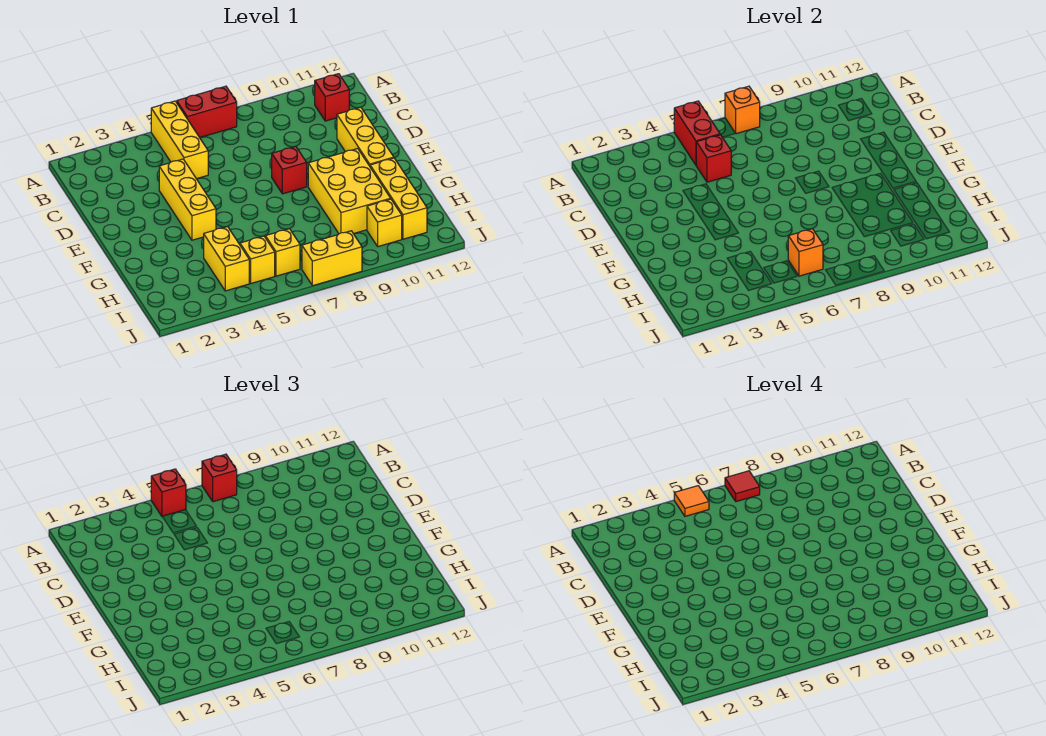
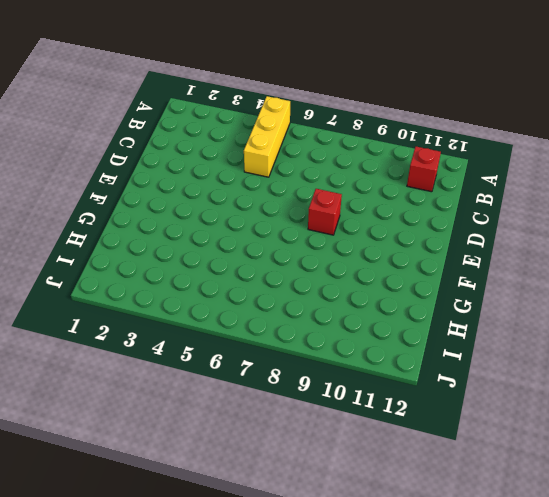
none -> red brick A6:A7 level 1
none -> yellow brick D4:F4 level 1
none -> yellow brick D11:F11 level 1

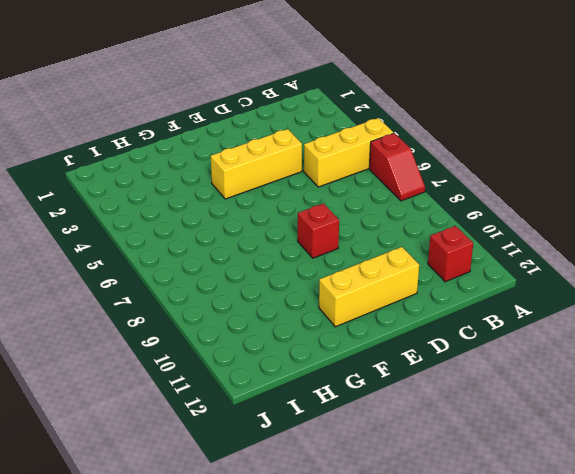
red slope A6:A7 level 1 top 6 -> red brick A6:A7 level 1
none -> yellow brick F9:H10 level 1
none -> yellow brick G11:I11 level 1
none -> yellow brick H4:I4 level 1

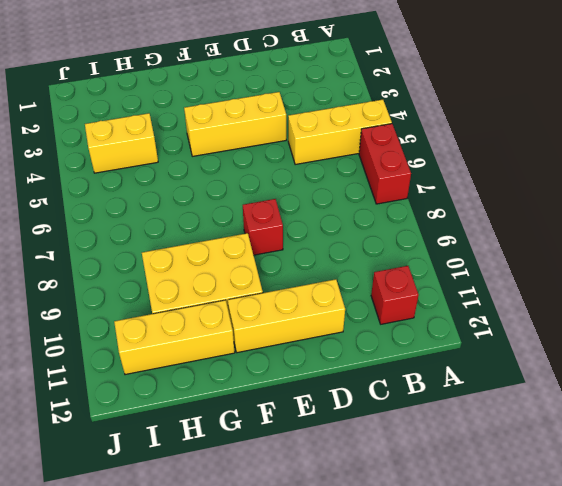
none -> yellow brick I5 level 1
none -> yellow brick I6 level 1
none -> yellow brick I10 level 1

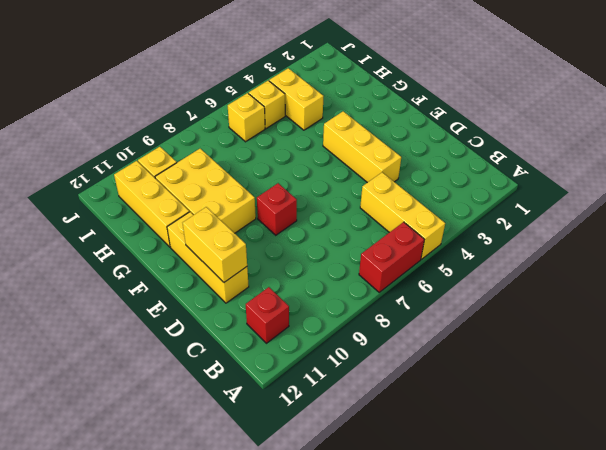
yellow brick D11:E11 level 2 -> yellow brick J7:J8 level 1
none -> red brick A5:B5 level 2
none -> orange brick A7 level 2
none -> red brick C5 level 2

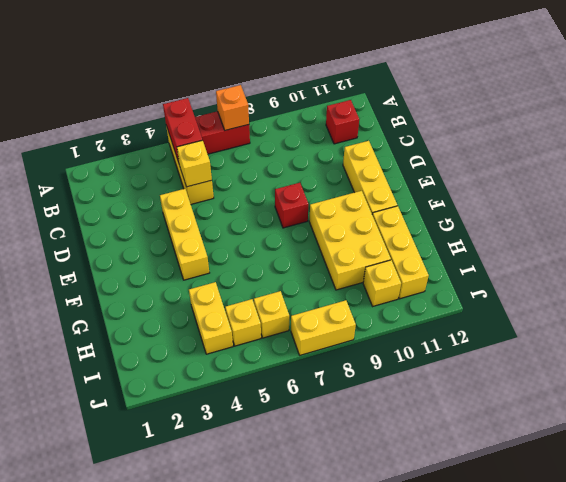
yellow brick C5 level 2 -> red brick C5 level 2
none -> orange brick I6 level 2
none -> red brick A5 level 3
none -> red brick A7 level 3

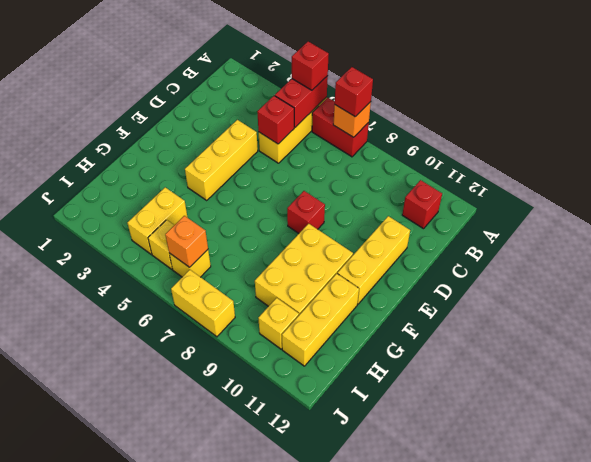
none -> orange tile A5 level 4
none -> red tile A7 level 4

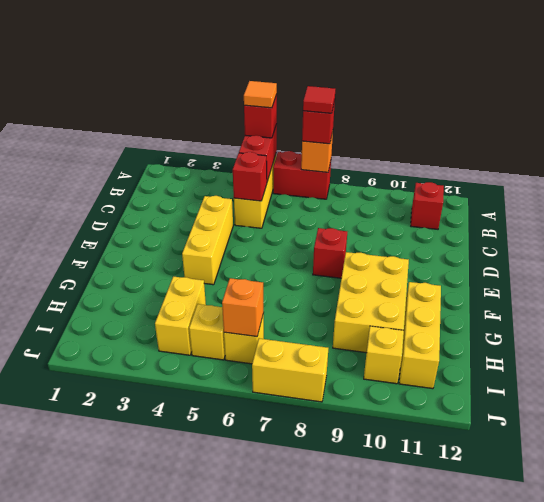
none -> yellow brick D11:F11 level 1

